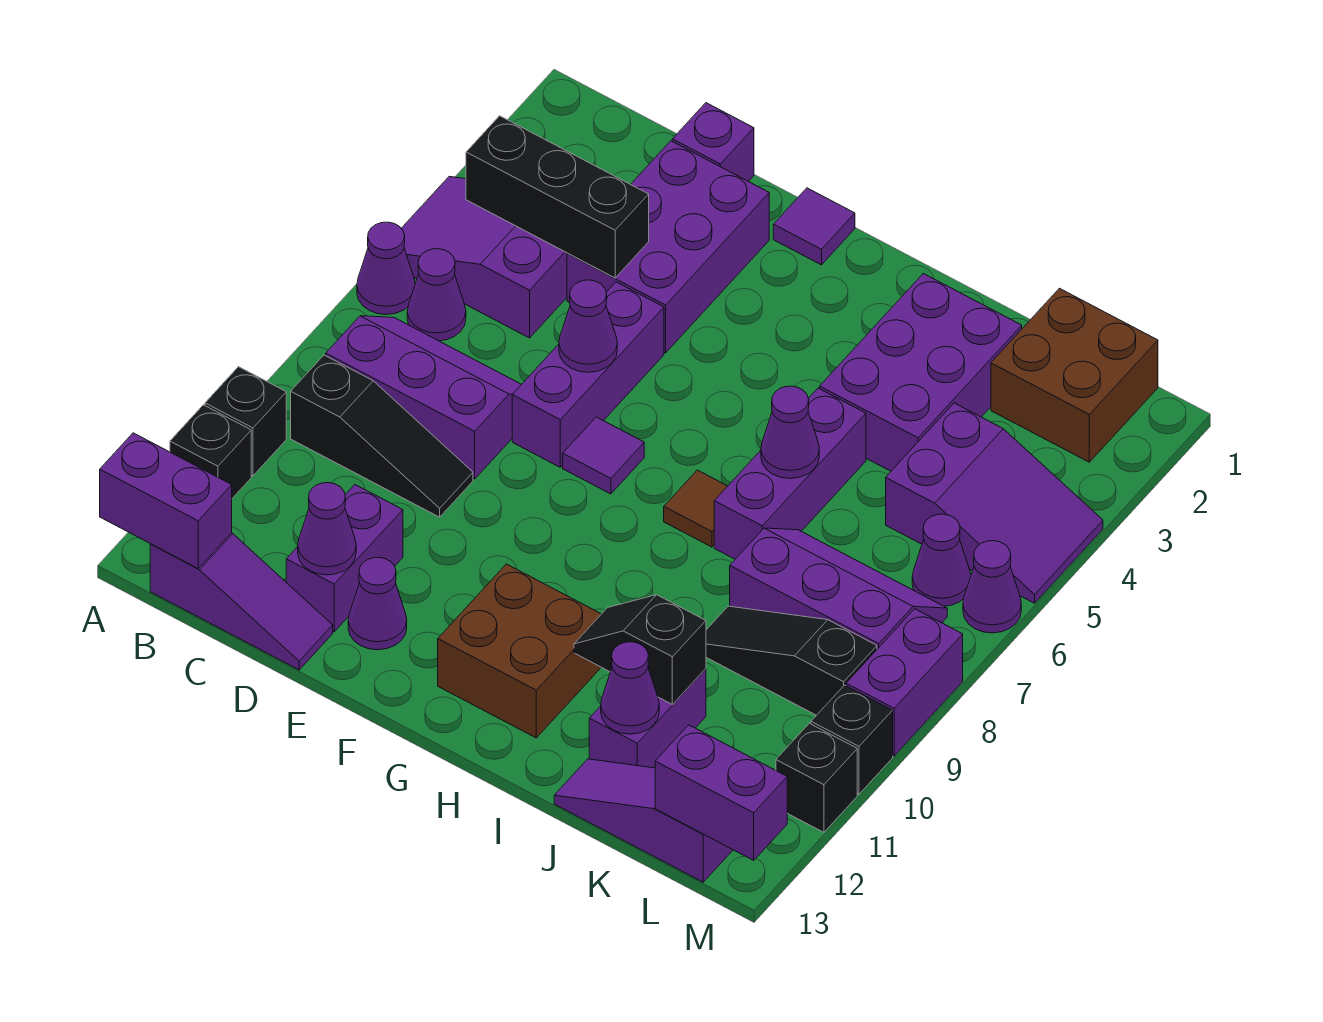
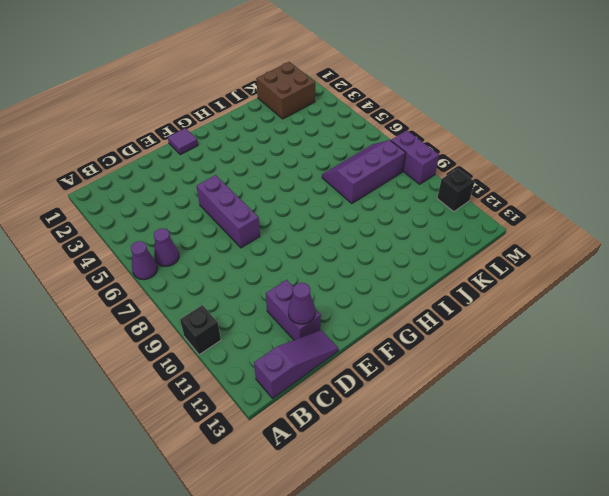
none -> purple slope A4:C5 level 1 top C
none -> black brick A11 level 1
none -> purple slope B7:D8 level 1 top 8
none -> black slope B9:D9 level 1 top B

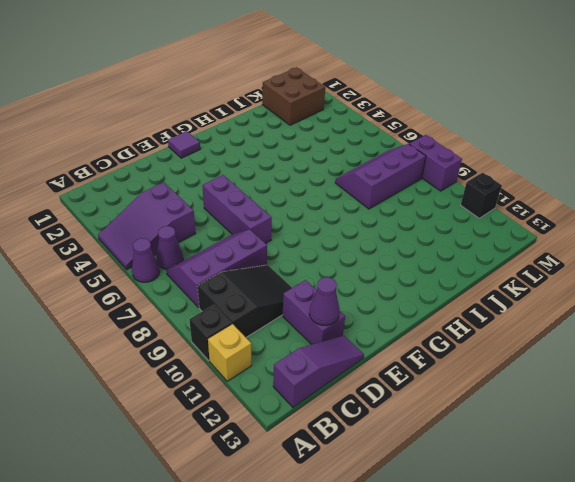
yellow brick A11 level 1 -> black brick A11 level 1
black slope B9:D10 level 1 top B -> black slope B9:D9 level 1 top B
none -> purple brick D1 level 1
none -> purple brick D2:E4 level 1
none -> purple cone E12 level 1
none -> purple tile F7 level 1

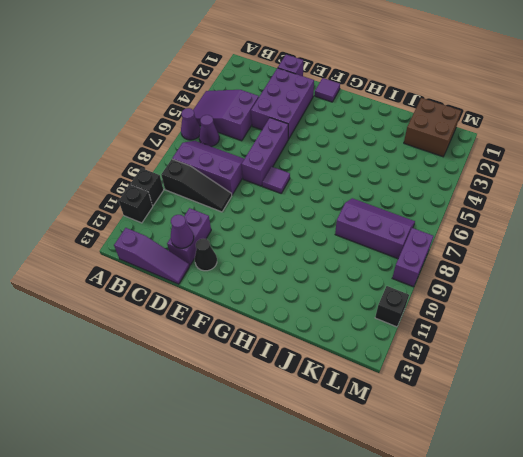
black cone E12 level 1 -> purple cone E12 level 1
none -> brown brick G11:H12 level 1
none -> brown tile H7 level 1
none -> purple brick I2:J4 level 1
none -> purple brick I5:I7 level 1

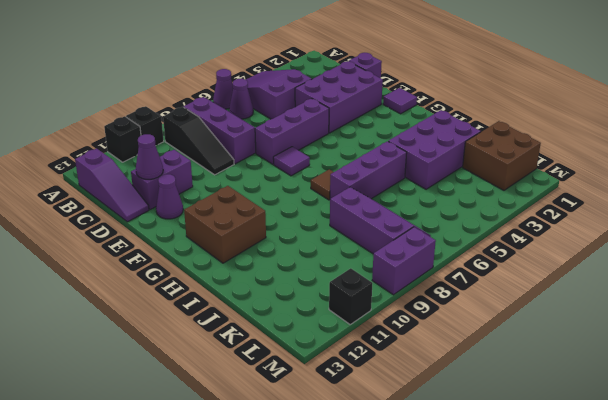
none -> black slope J9:L9 level 1 top L
none -> purple brick J11:J12 level 1
none -> purple slope J13:L13 level 1 top L
none -> purple slope K4:M5 level 1 top K

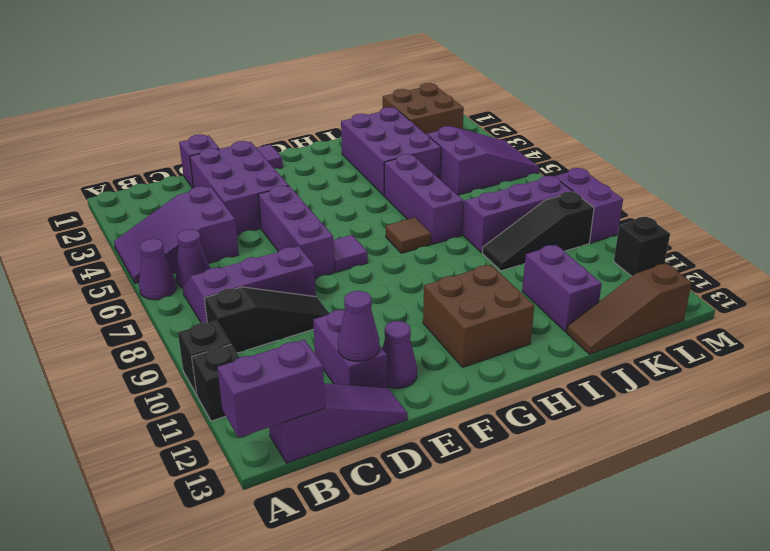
brown slope J13:L13 level 1 top L -> purple slope J13:L13 level 1 top L
none -> purple cone L6 level 1
none -> purple cone M6 level 1
none -> black brick M10 level 1
none -> black brick B4:D4 level 2

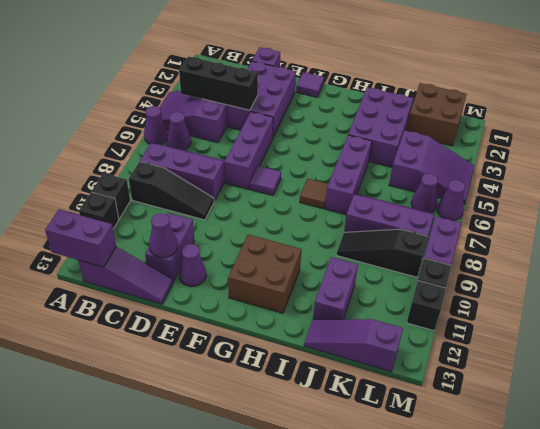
none -> purple cone E6 level 2
none -> purple cone I6 level 2
none -> black slope I11:J11 level 2 top J
none -> purple cone J12 level 2

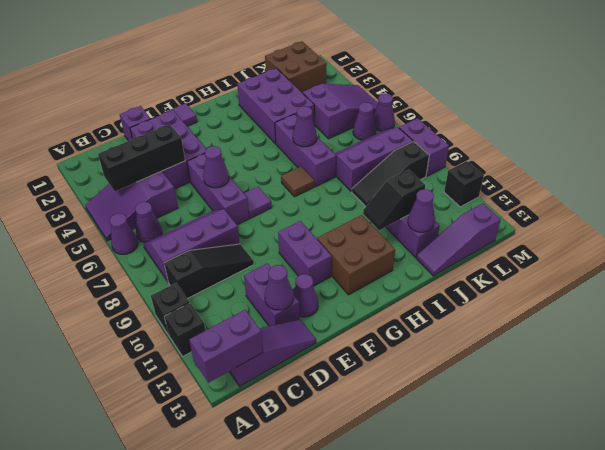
purple brick F10:F11 level 1 -> purple brick L13:M13 level 2
none -> black brick M10 level 1

